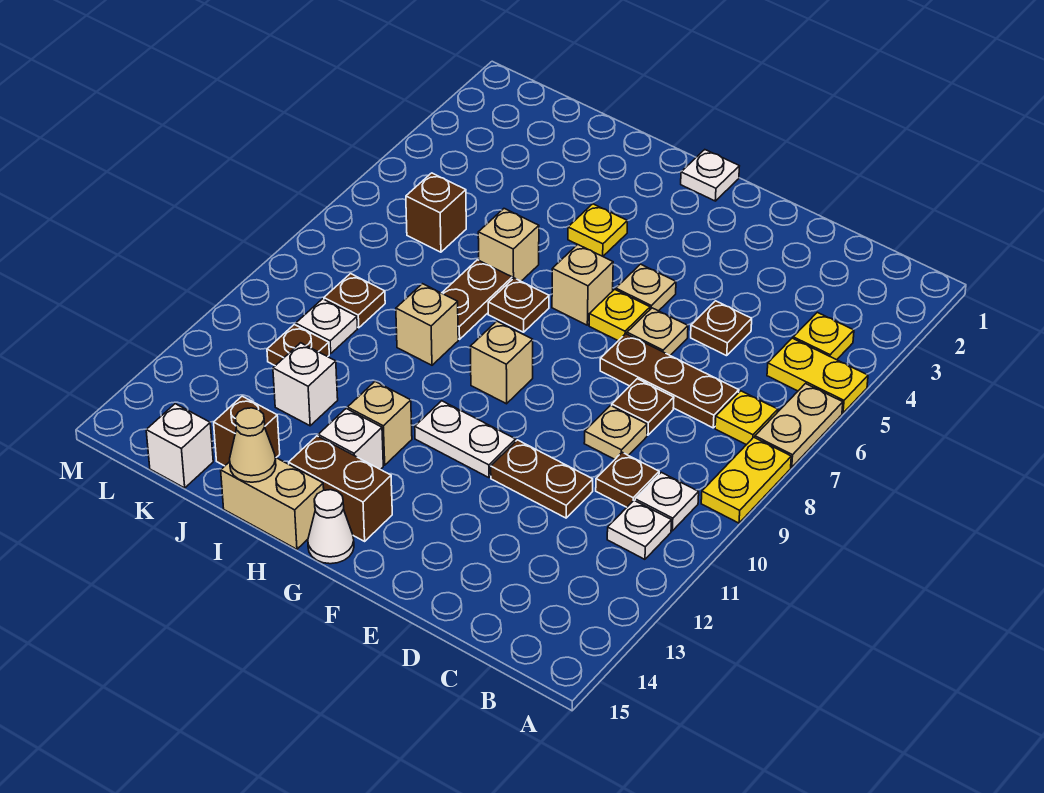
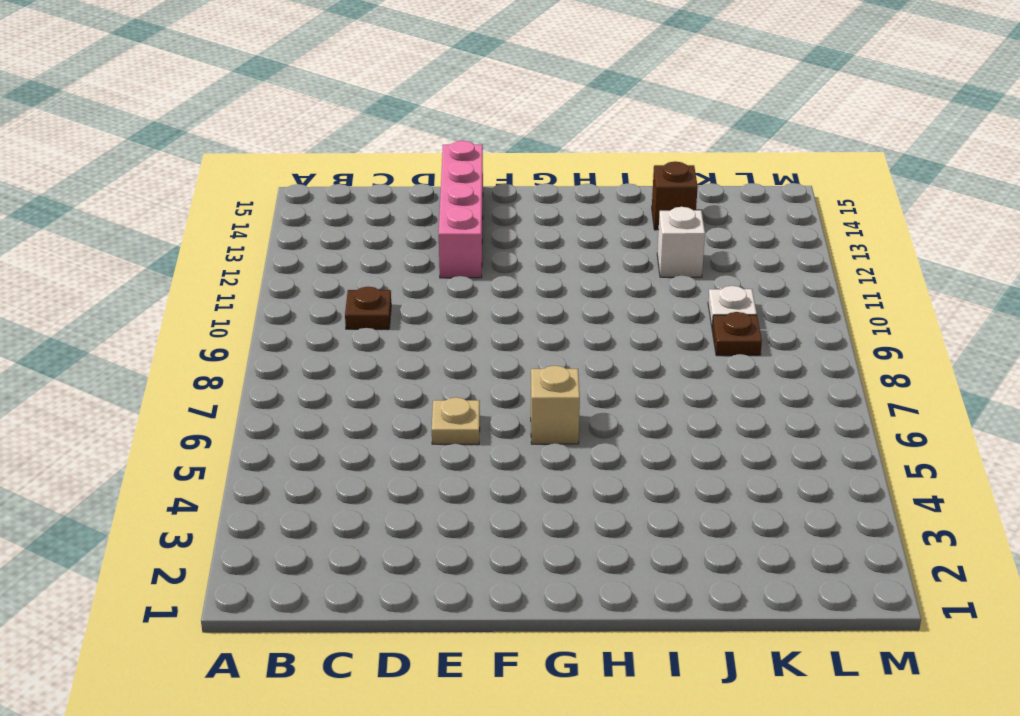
pink brick E12:E15 level 1 -> none
none -> yellow plate A5:B5 level 1
none -> tan plate A6:A7 level 1
none -> yellow plate A8:A9 level 1
none -> yellow plate B4 level 1

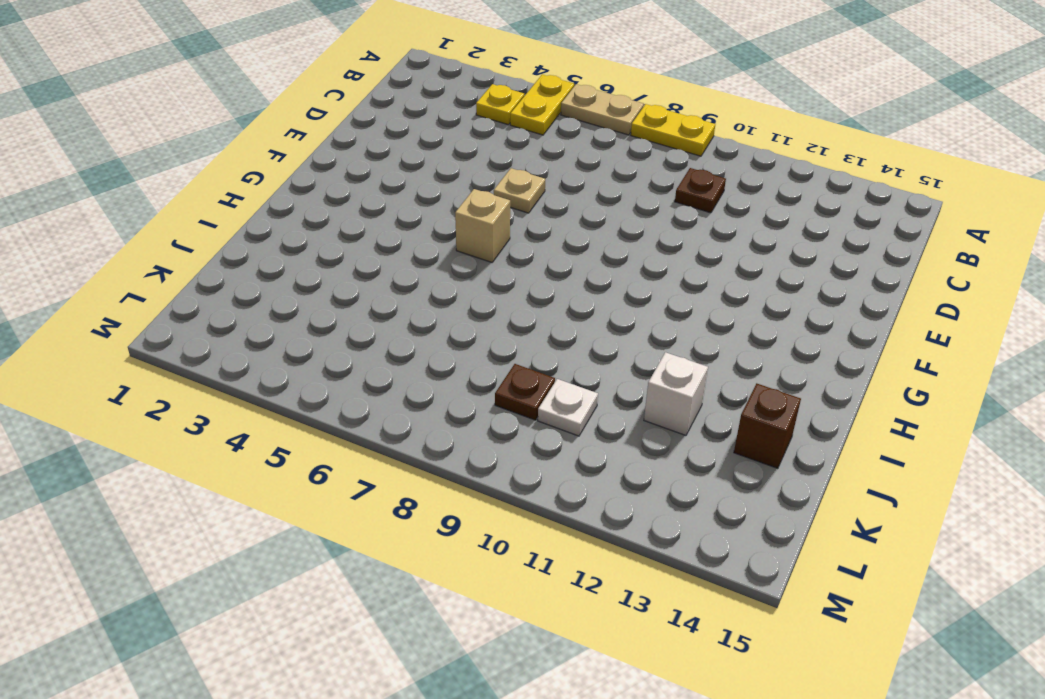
none -> yellow plate B7 level 1
none -> white plate B10 level 1
none -> white plate B11 level 1
none -> brown plate C7:E7 level 1

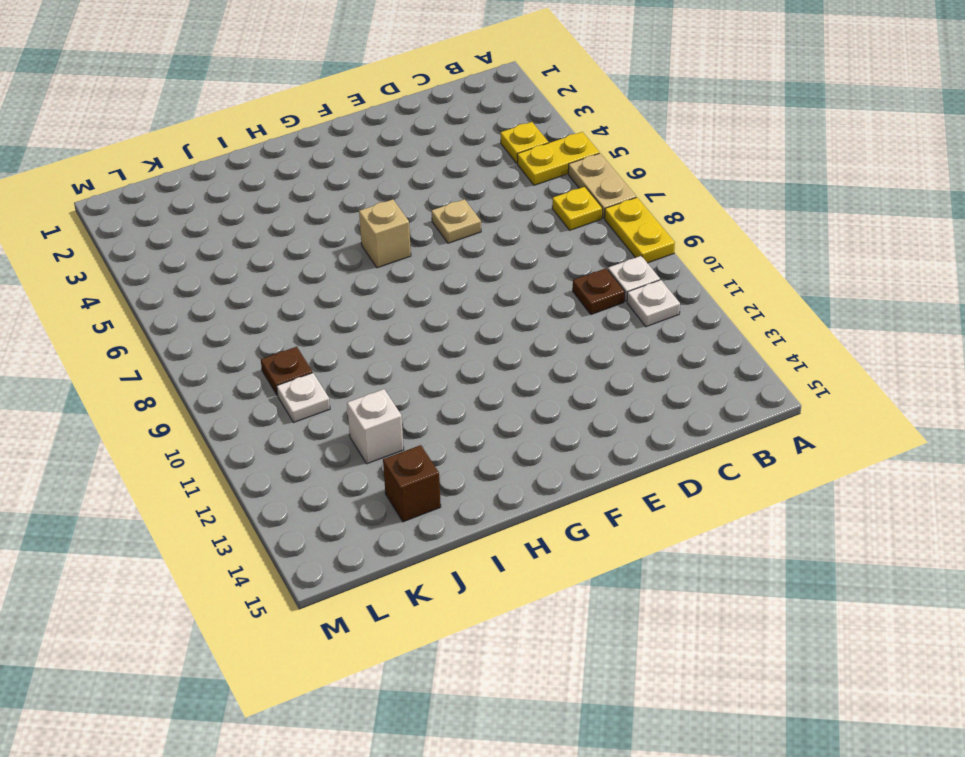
none -> brown plate C7:E7 level 1
none -> brown plate D5 level 1
none -> brown plate D8 level 1
none -> tan plate D9 level 1

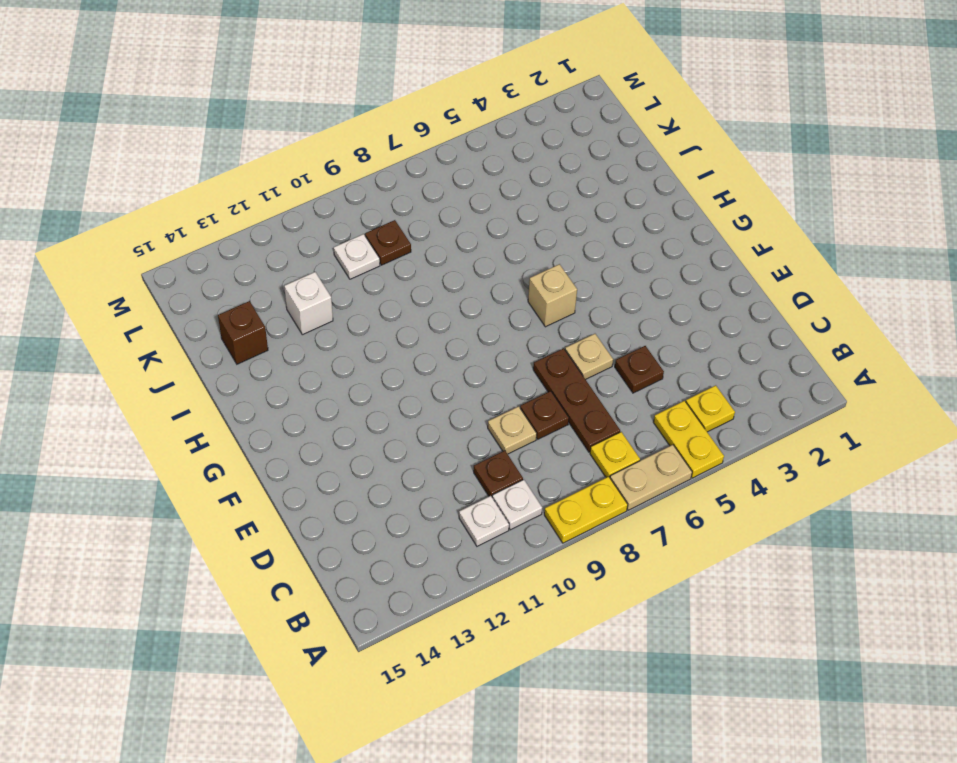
none -> brown plate D11:E11 level 1
none -> tan plate F5 level 1
none -> yellow plate F6 level 1
none -> white plate F11:G11 level 1

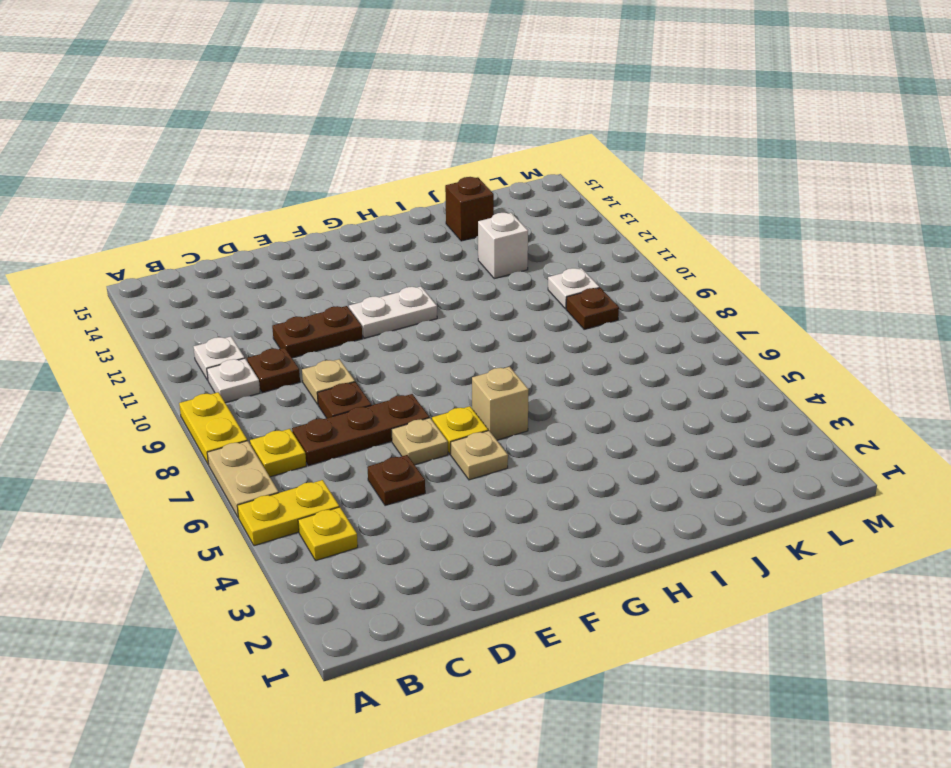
none -> white plate G1 level 1
none -> tan brick G9 level 1
none -> brown brick G14:H14 level 1
none -> white cone G15 level 1

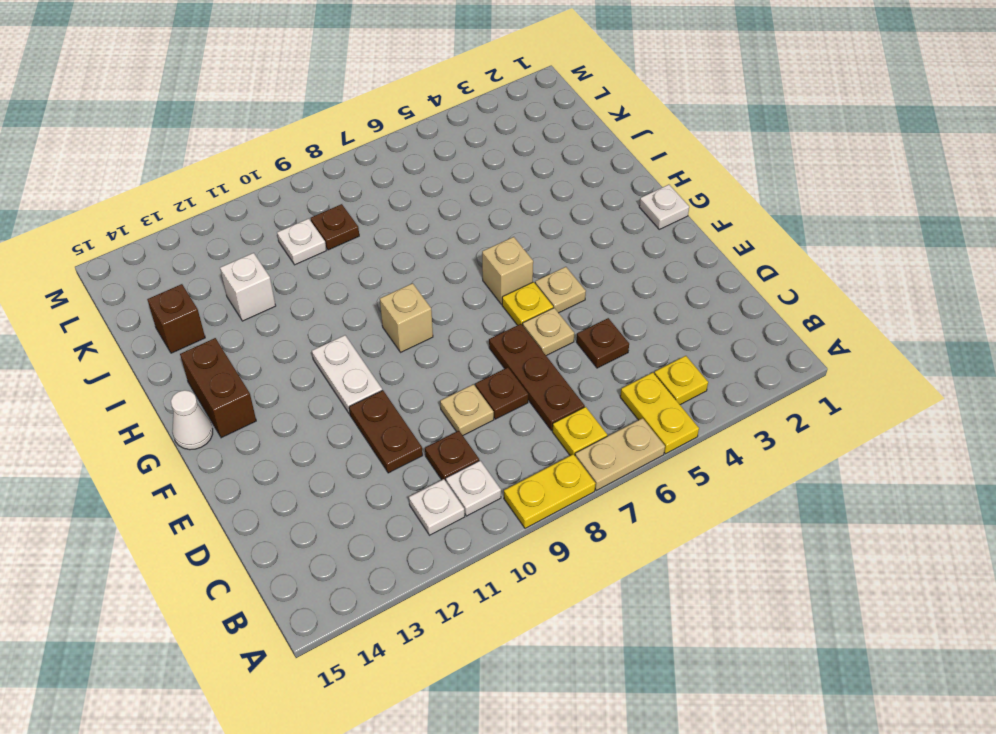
none -> yellow plate H4 level 1
none -> brown plate H7 level 1
none -> tan brick H12 level 1
none -> white brick H13 level 1

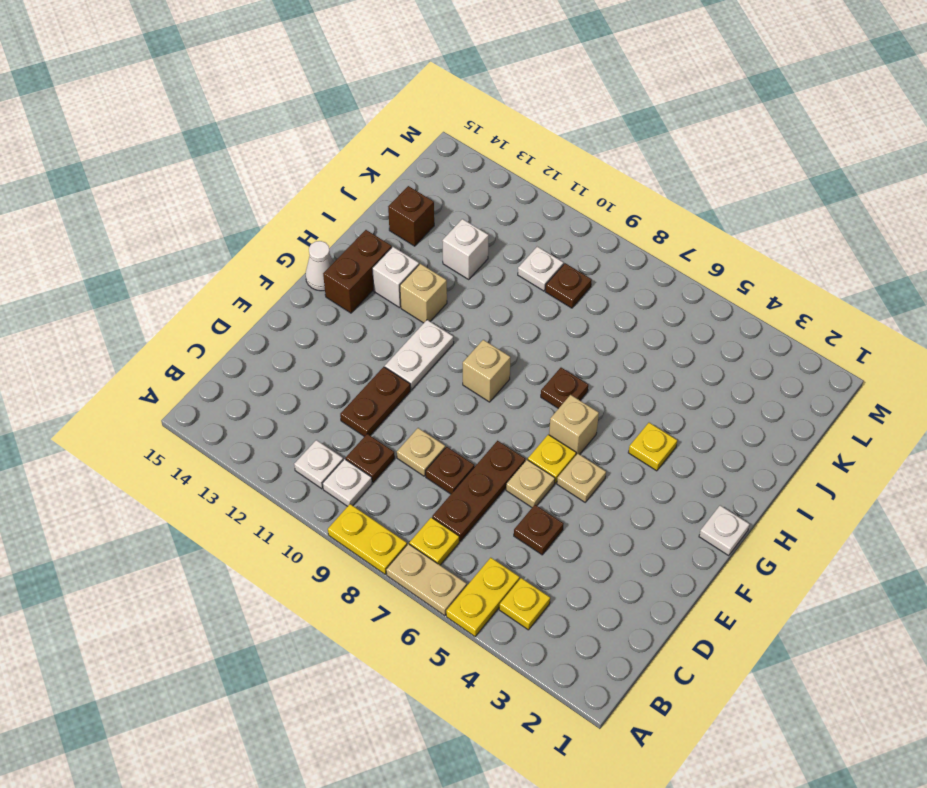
none -> tan brick H15:I15 level 1
none -> tan brick I6 level 1
none -> brown plate I7:I8 level 1
none -> tan brick I9 level 1

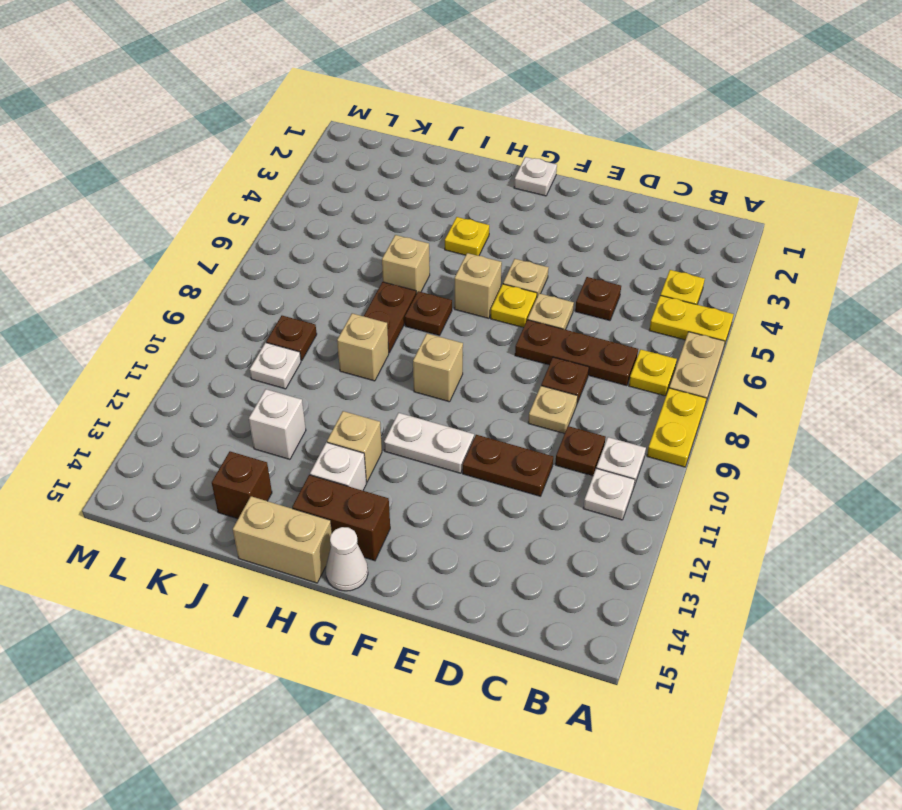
none -> brown brick K6 level 1
none -> brown plate K11 level 1
none -> white brick K15 level 1
none -> tan cone I15 level 2

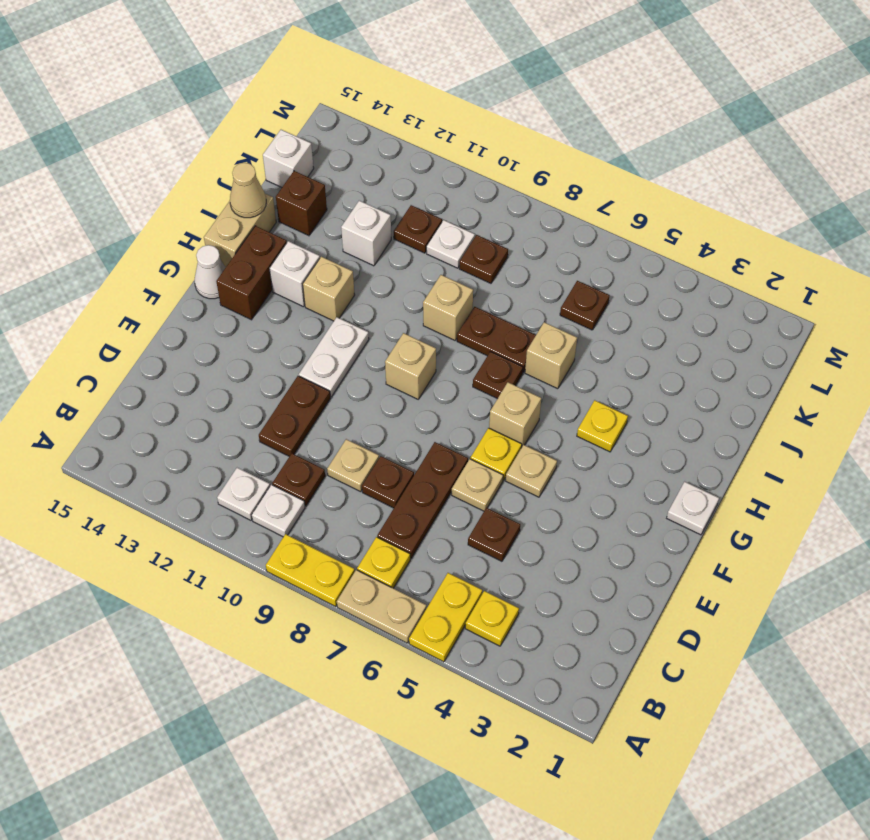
brown plate K6 level 1 -> brown brick K6 level 1

